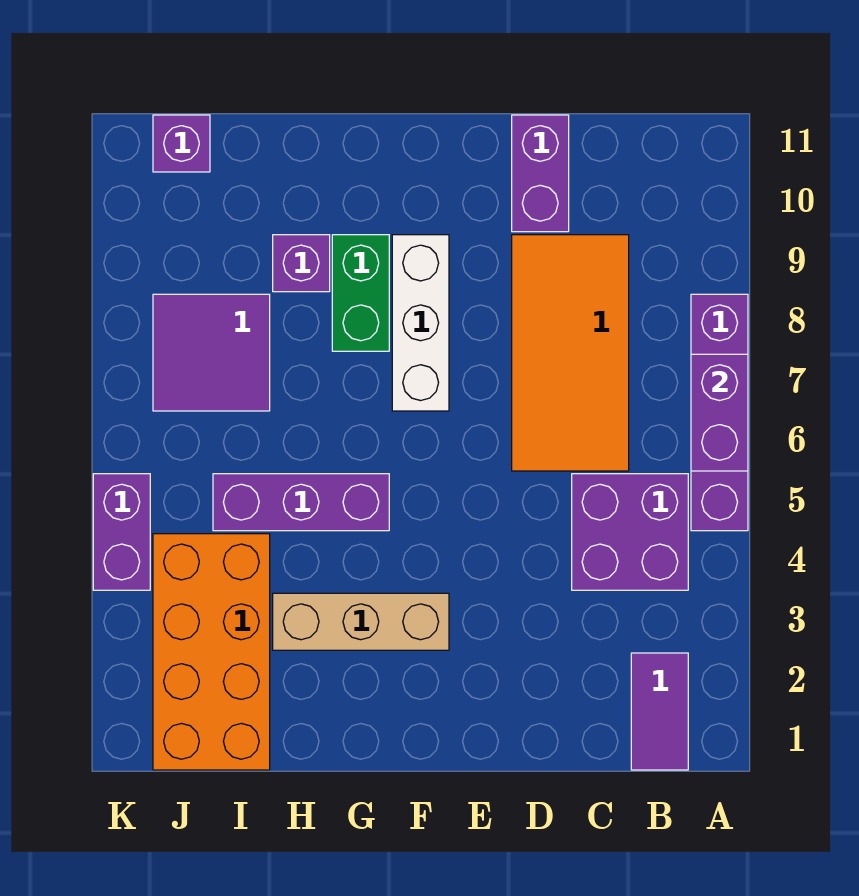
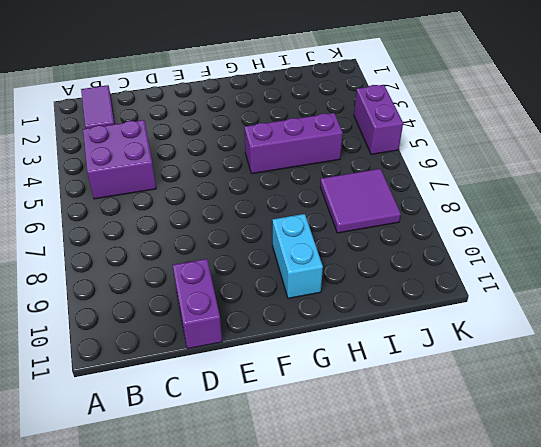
cyan brick G9:G10 level 1 -> green brick G8:G9 level 1
none -> purple brick A5:A8 level 1
none -> orange tile C6:D9 level 1
none -> tan brick F3:H3 level 1

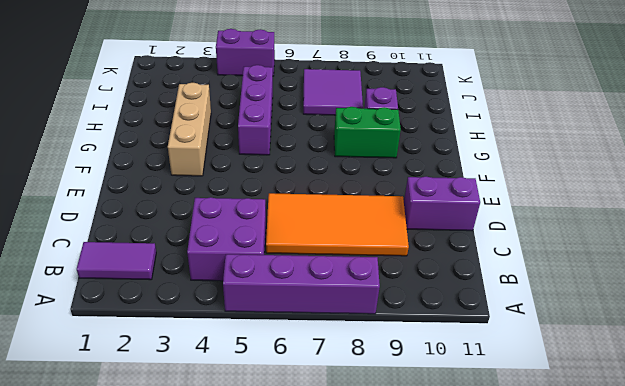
none -> white brick F7:F9 level 1
none -> orange brick I1:J4 level 1
none -> purple brick J11 level 1

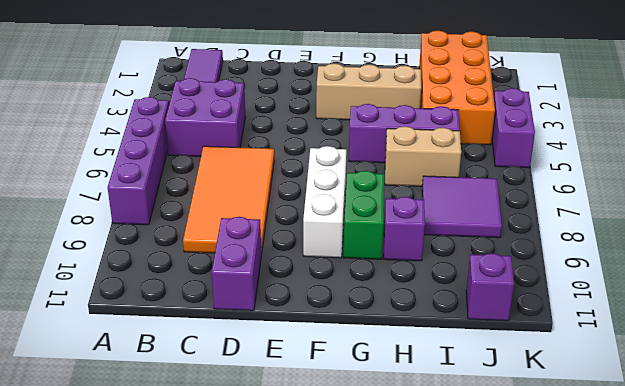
tan brick H6:I6 level 1 -> none
none -> purple brick A6:A7 level 2

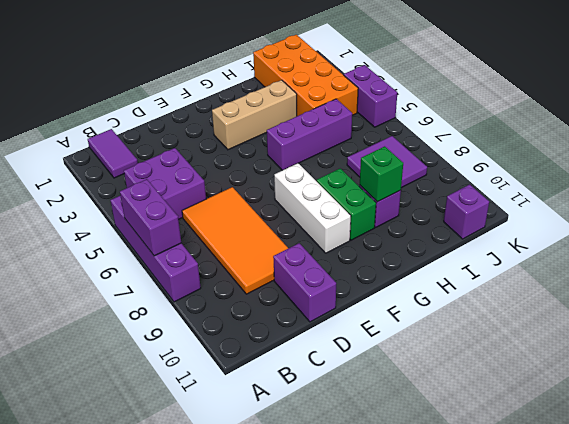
green brick H9 level 2 -> none

